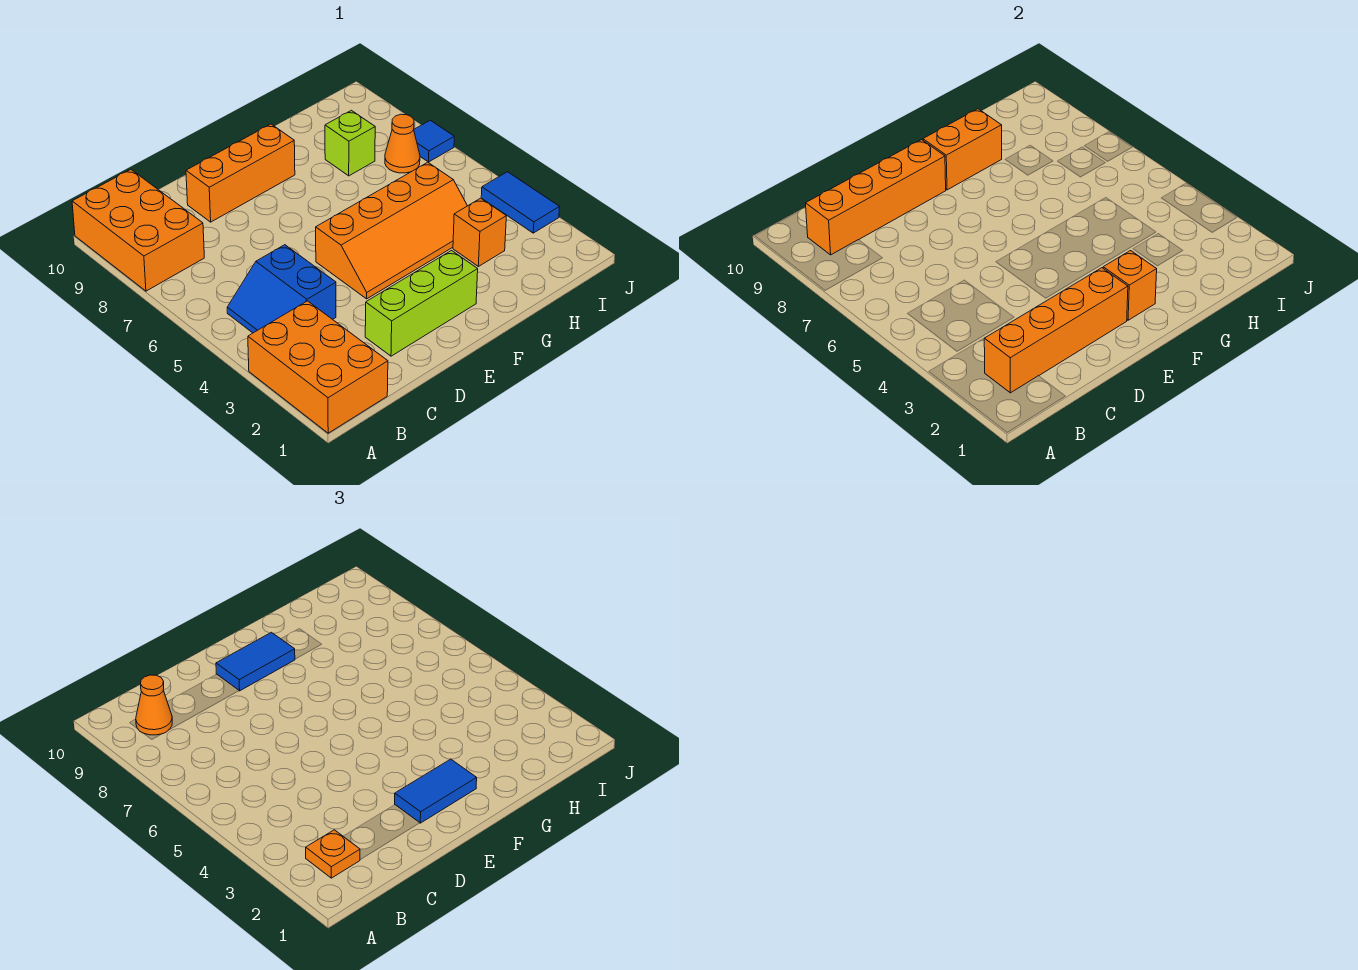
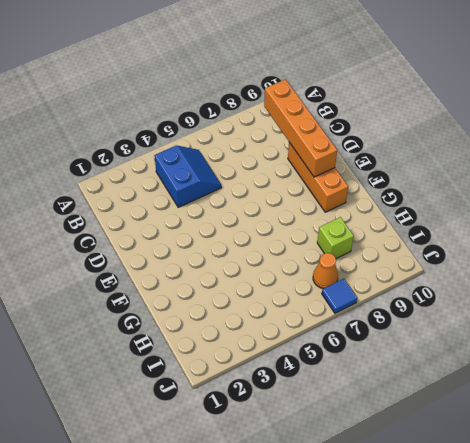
blue slope B4:C5 level 1 top 4 -> blue slope B4:C5 level 1 top C
none -> orange brick A1:B3 level 1
none -> orange brick A8:B10 level 1
none -> lime brick D2:F2 level 1

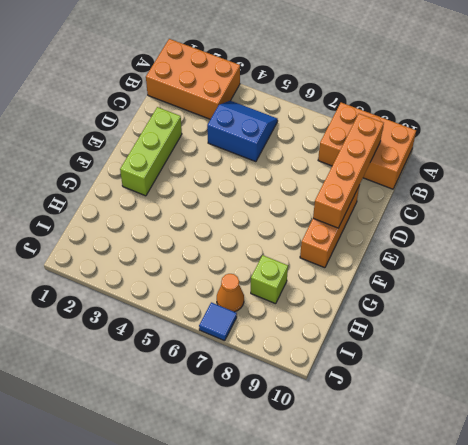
none -> orange slope E4:H5 level 1 top 5
none -> orange brick H3 level 1
none -> blue tile J3:J4 level 1

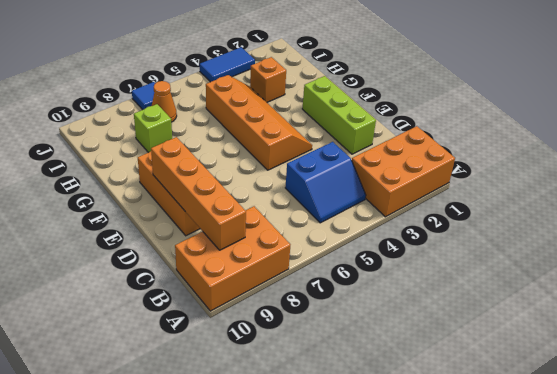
none -> orange brick B2:E2 level 2
none -> orange brick F2 level 2
none -> orange brick F9:G9 level 2

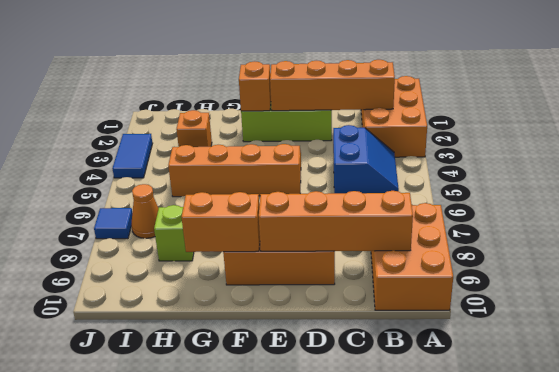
none -> orange plate B2 level 3
none -> orange cone B9 level 3
none -> blue tile E2:F2 level 3

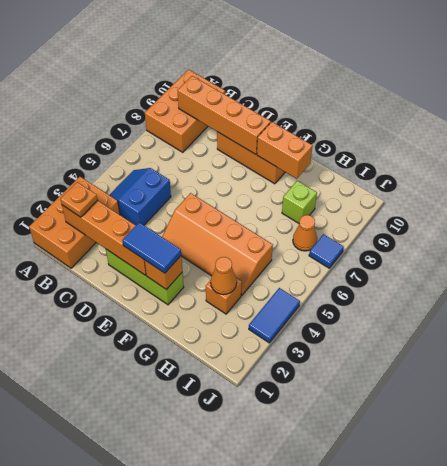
orange cone H3 level 2 -> orange cone B9 level 3
none -> blue tile E9:F9 level 3

